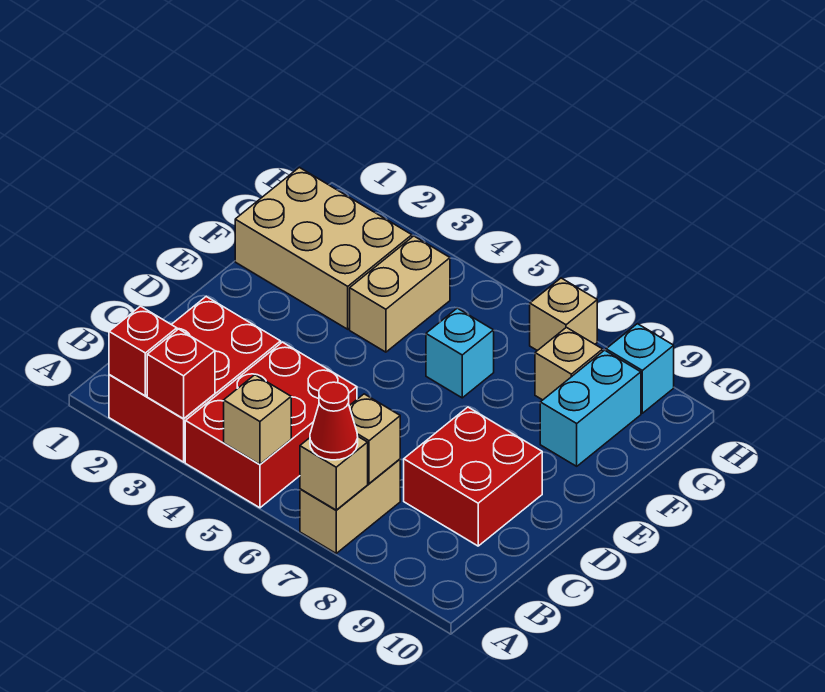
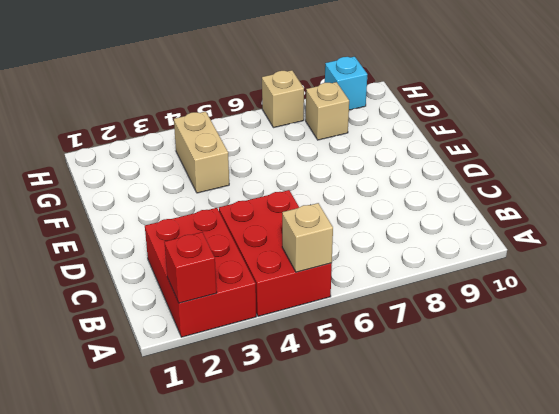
none -> tan brick A7:B7 level 1
none -> red brick C8:D9 level 1
none -> tan brick F1:G3 level 1

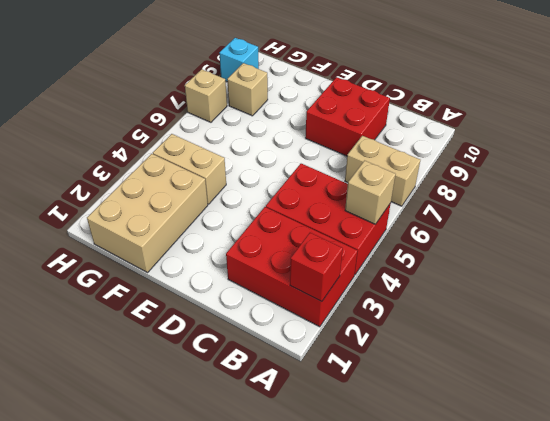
none -> cyan brick F6 level 1
none -> cyan brick F9:G9 level 1
none -> red brick A3 level 2

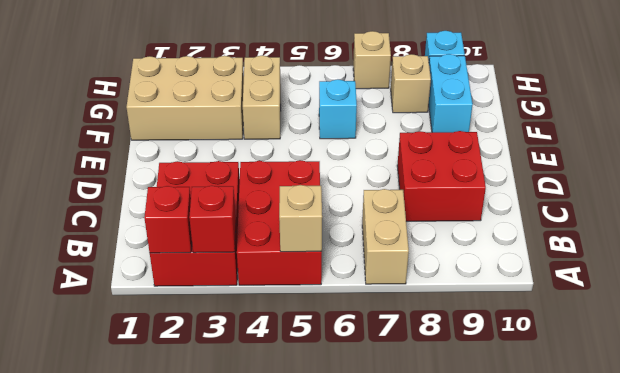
none -> tan brick A7 level 2
none -> tan brick B7 level 2
none -> red cone A7 level 3

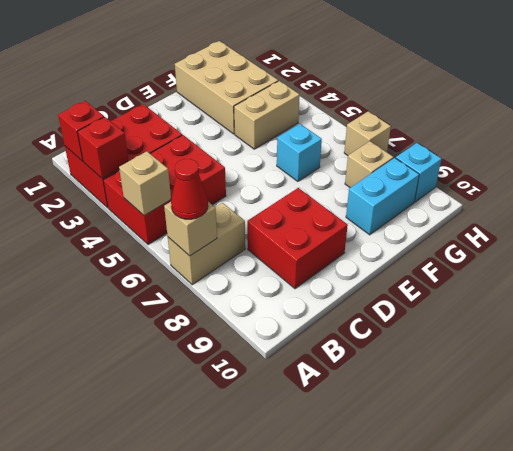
none -> tan brick B7 level 2

